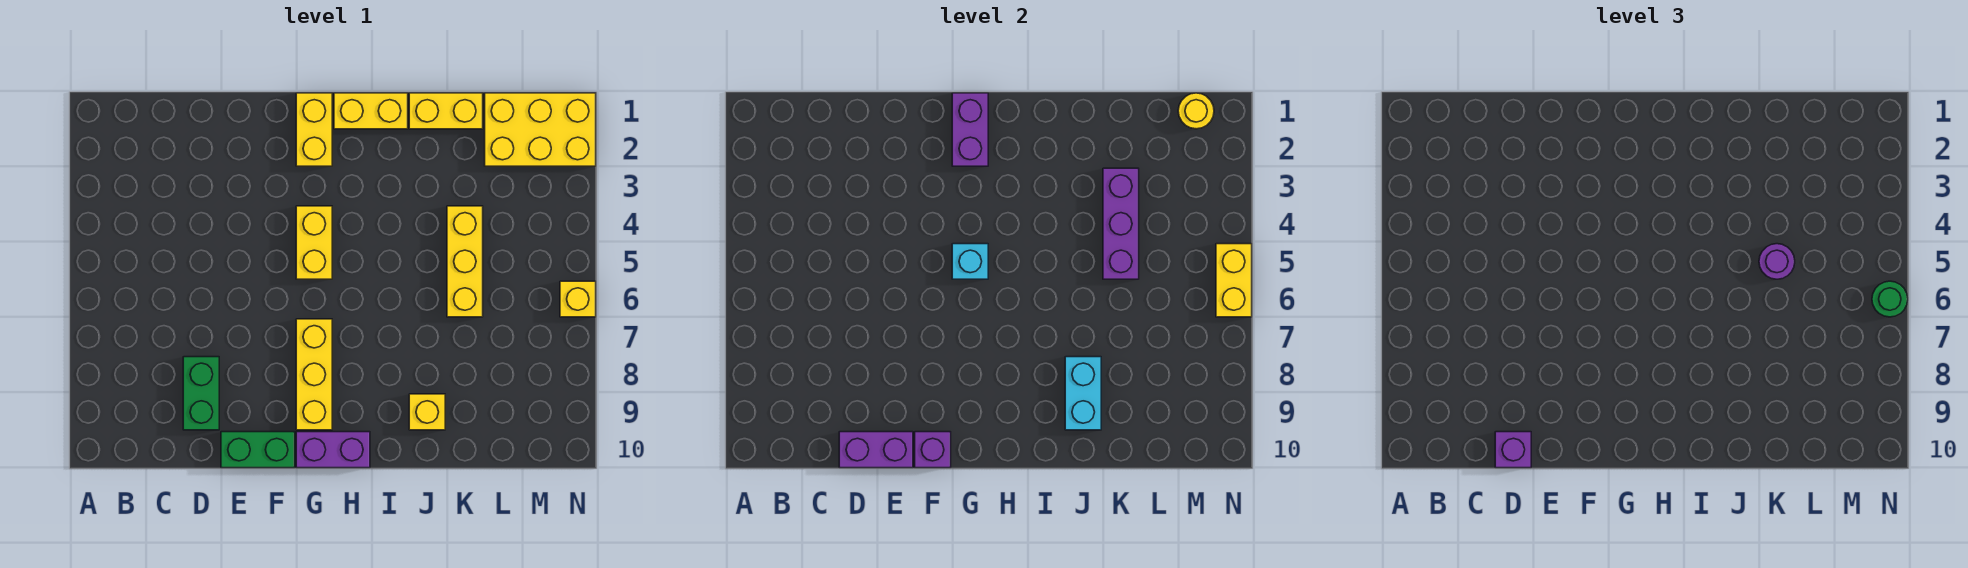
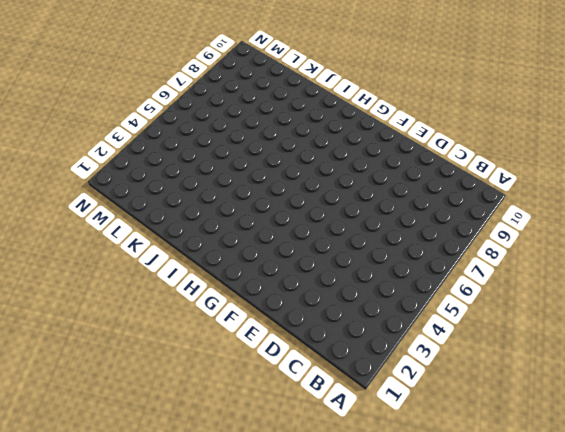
none -> green brick D8:D9 level 1
none -> green brick E10:F10 level 1
none -> yellow brick G1:G2 level 1

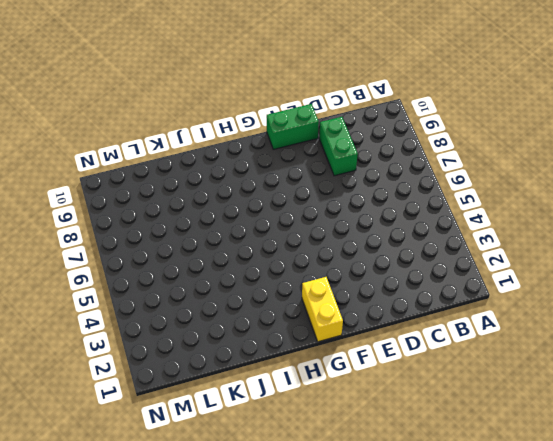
none -> yellow brick G4:G5 level 1
none -> yellow brick G7:G9 level 1
none -> purple brick G10:H10 level 1

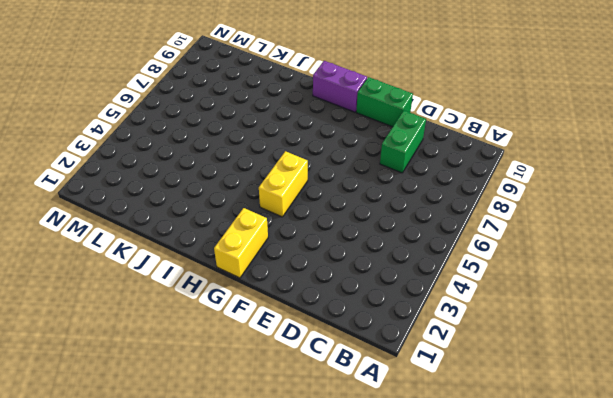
none -> yellow brick G7:G9 level 1
none -> yellow brick H1:I1 level 1
none -> yellow brick J1:K1 level 1

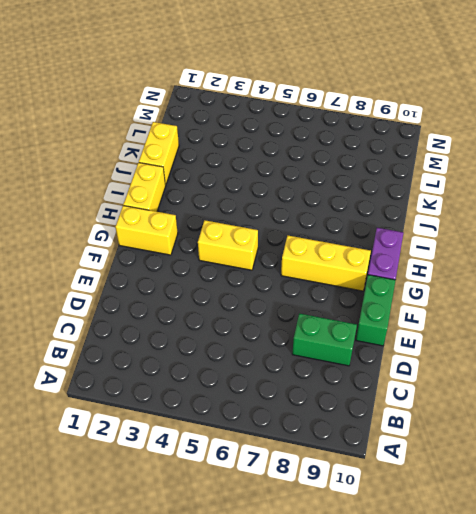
none -> yellow brick J9 level 1
none -> yellow brick K4:K6 level 1
none -> yellow brick L1:N2 level 1

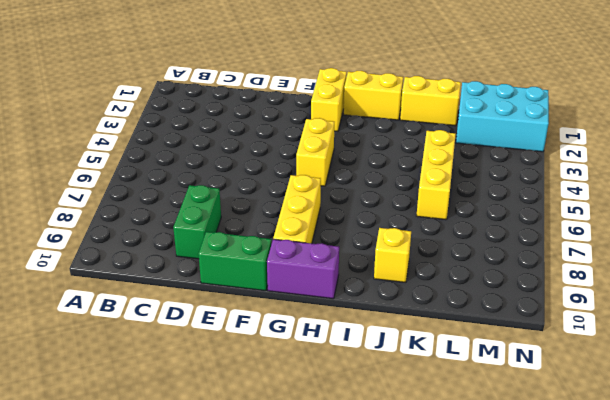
cyan brick L1:N2 level 1 -> yellow brick L1:N2 level 1
none -> yellow brick N6 level 1
none -> purple brick D10:E10 level 2
none -> purple brick F10 level 2

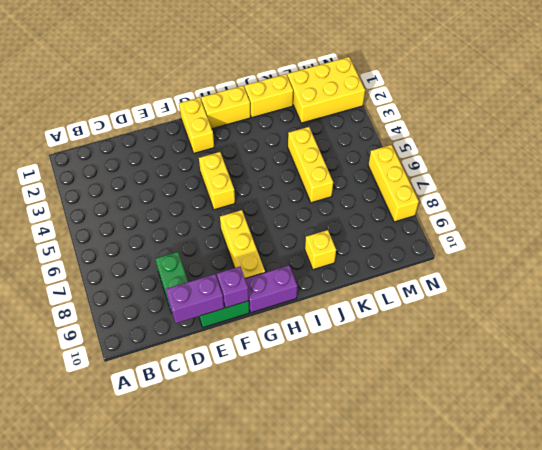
yellow brick N6:N8 level 1 -> yellow brick N6 level 1
none -> purple brick G1:G2 level 2
none -> cyan brick G5 level 2
none -> cyan brick J8:J9 level 2

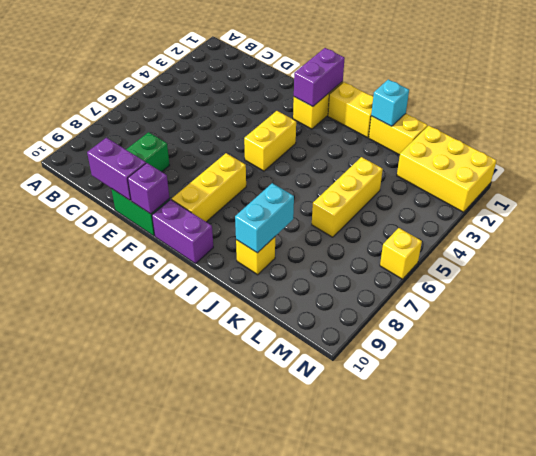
cyan brick J1 level 2 -> cyan brick G5 level 2
none -> purple brick K3:K5 level 2
none -> yellow round brick M1 level 2
none -> yellow brick N5:N6 level 2

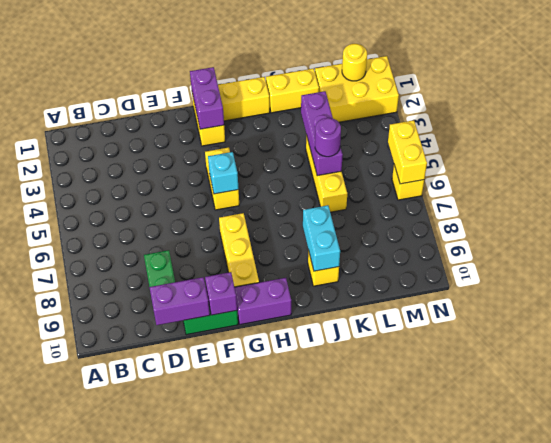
none -> purple brick D10 level 3
none -> green round brick N6 level 3

